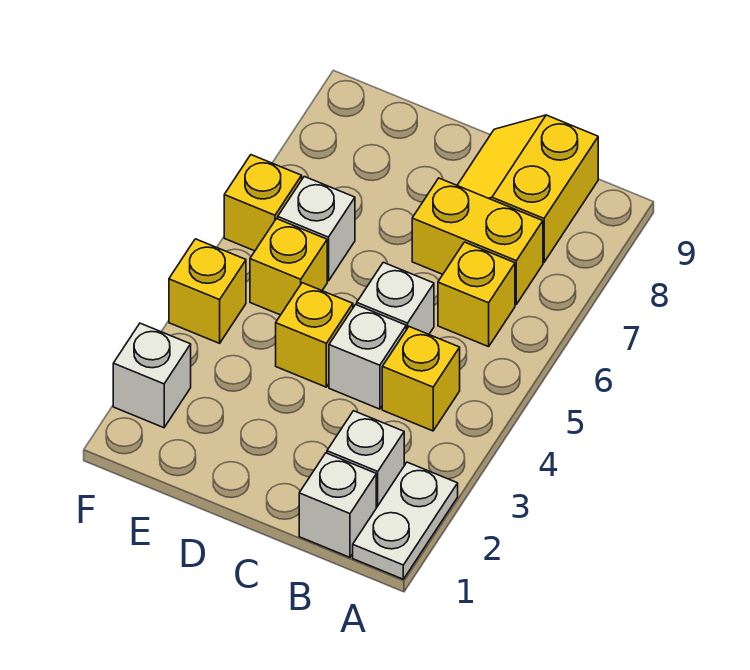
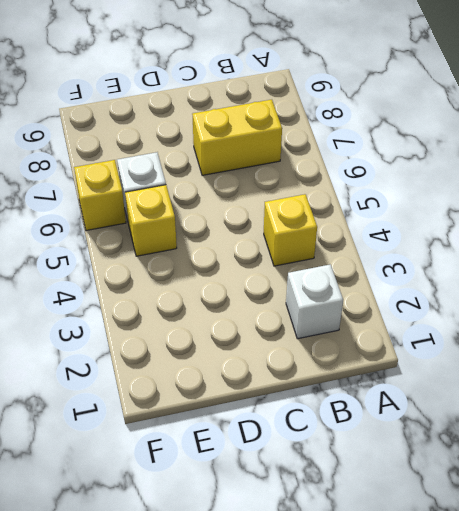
none -> white plate A1:A2 level 1
none -> white brick B1 level 1
none -> yellow brick B6 level 1

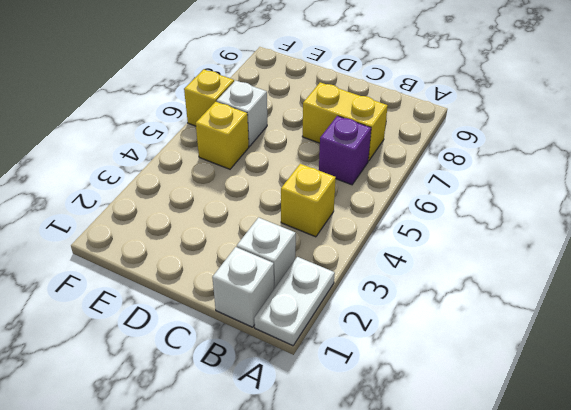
purple brick B6 level 1 -> yellow brick B6 level 1
none -> yellow slope B8:C9 level 1 top B
none -> white brick C4 level 1
none -> white brick C5 level 1

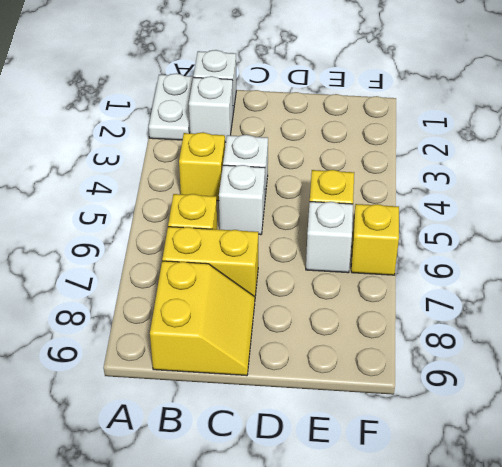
none -> yellow brick D4 level 1
none -> white brick F2 level 1
none -> yellow brick F4 level 1

